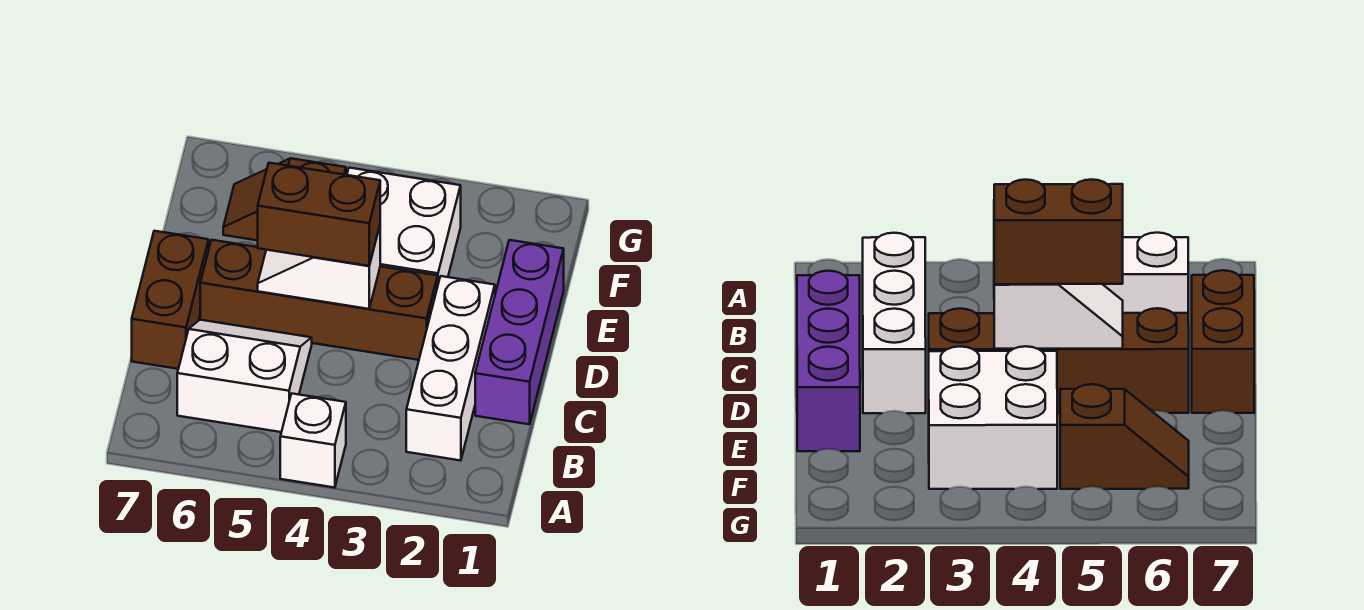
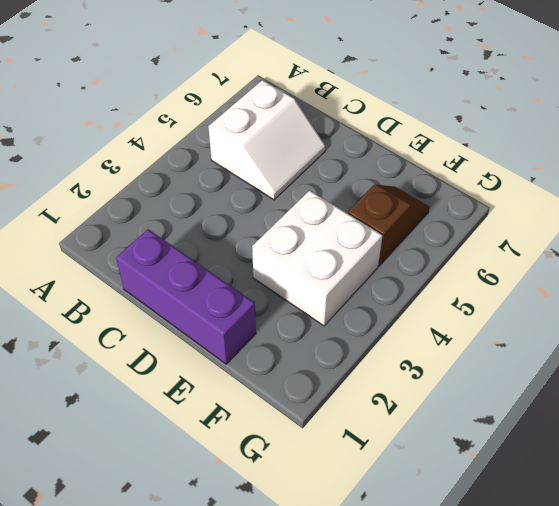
none -> white brick A4 level 1
none -> white brick B2:D2 level 1

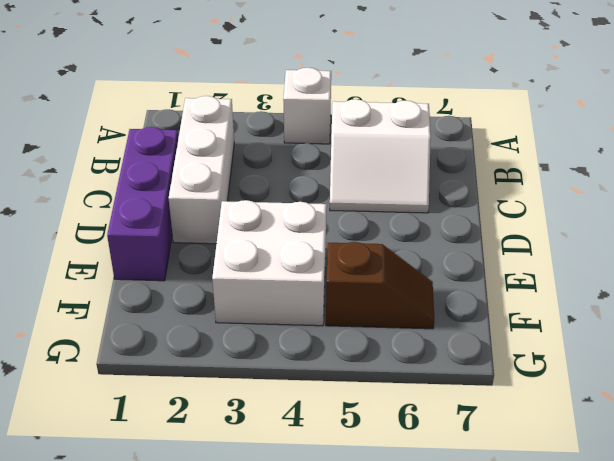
none -> brown brick C7:D7 level 1
none -> brown brick D3:D6 level 1

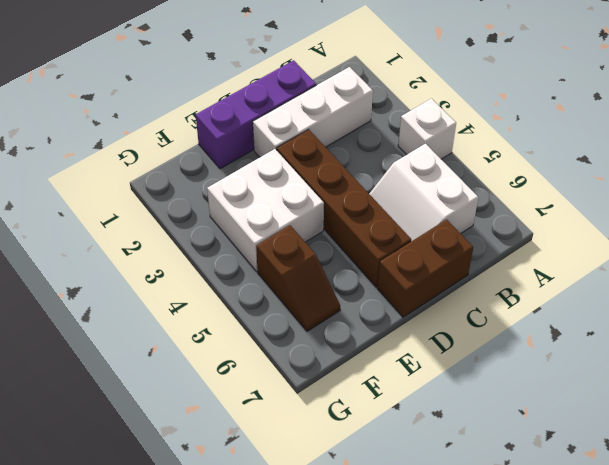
none -> white slope D4:D5 level 2 top 4
none -> brown brick D4:D5 level 3

